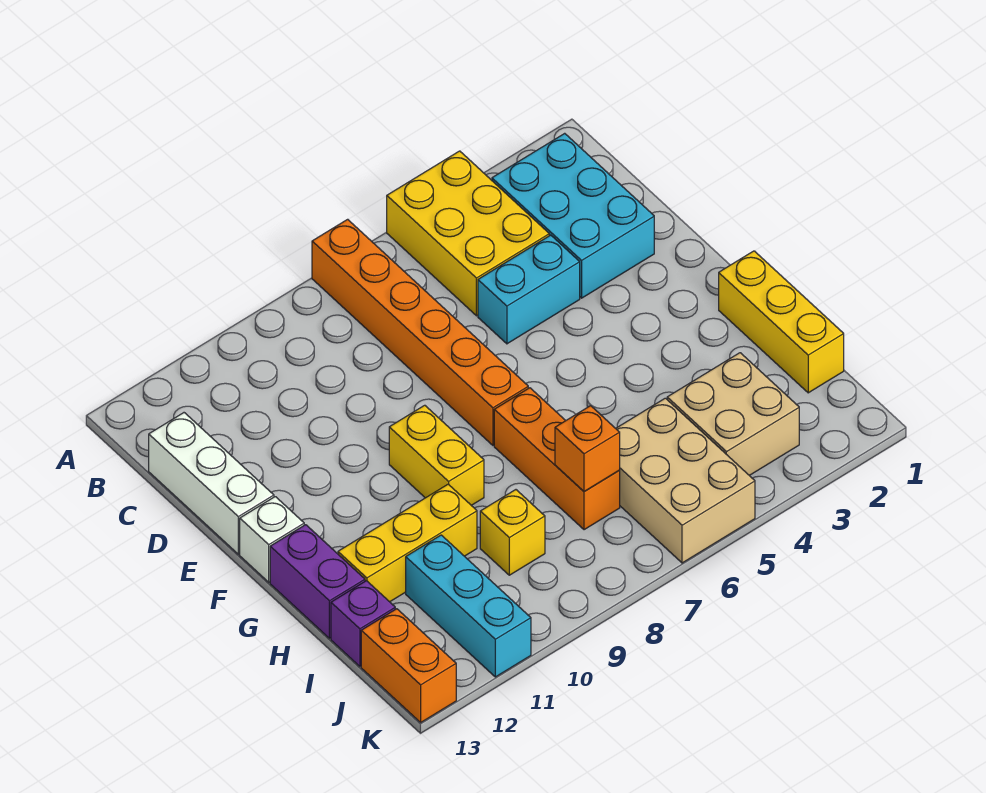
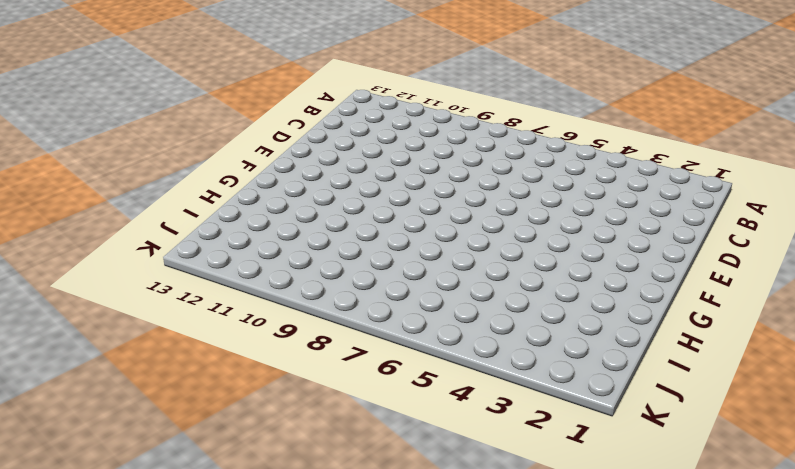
none -> yellow brick A4:C5 level 1
none -> orange brick A7:F7 level 1
none -> cyan brick B2:D3 level 1

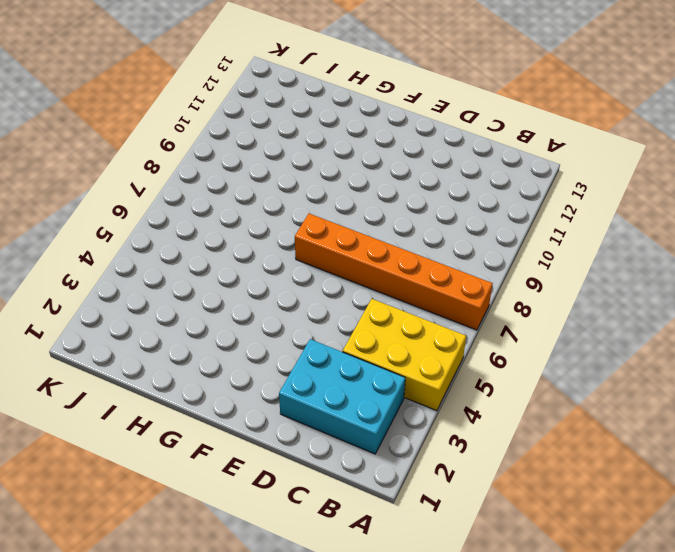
none -> white brick C13:E13 level 1
none -> cyan brick D4:D5 level 1
none -> yellow brick F9:G9 level 1

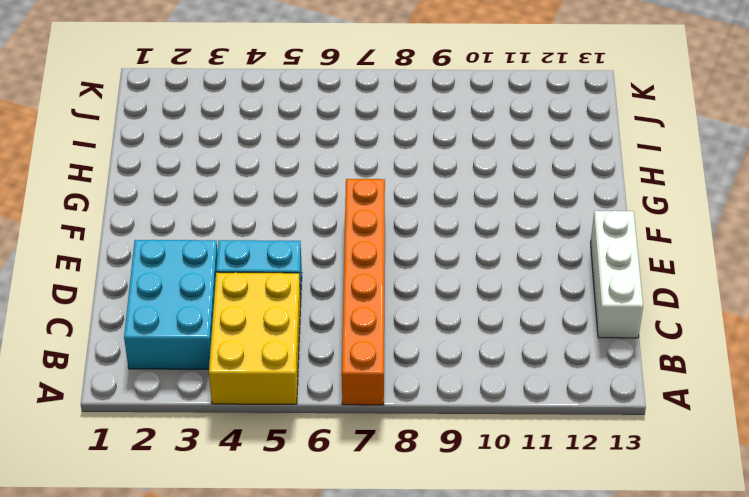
none -> yellow brick F9:G9 level 1
none -> white brick F13 level 1
none -> yellow brick G1:I1 level 1

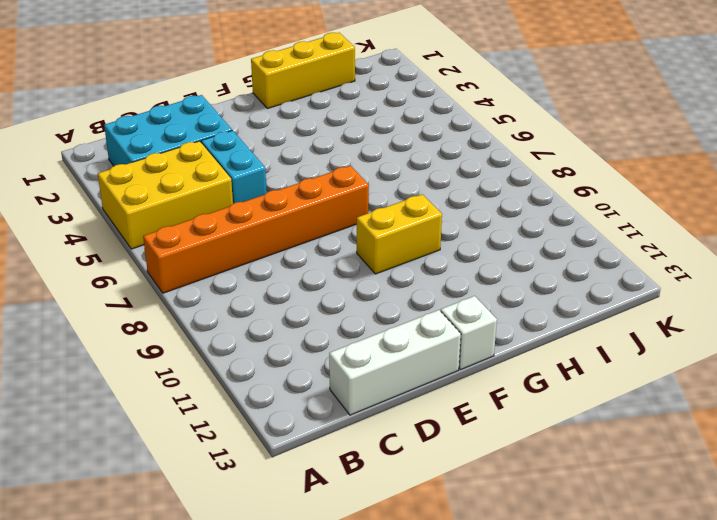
none -> orange brick G7:I7 level 1
none -> purple brick G13:H13 level 1
none -> yellow brick H10:H12 level 1

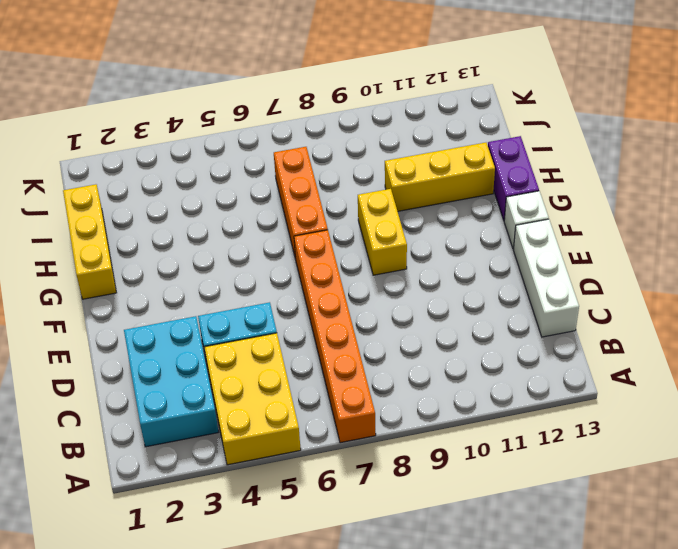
none -> tan brick I3:J4 level 1
none -> tan brick I5:K6 level 1
none -> yellow brick I9 level 1

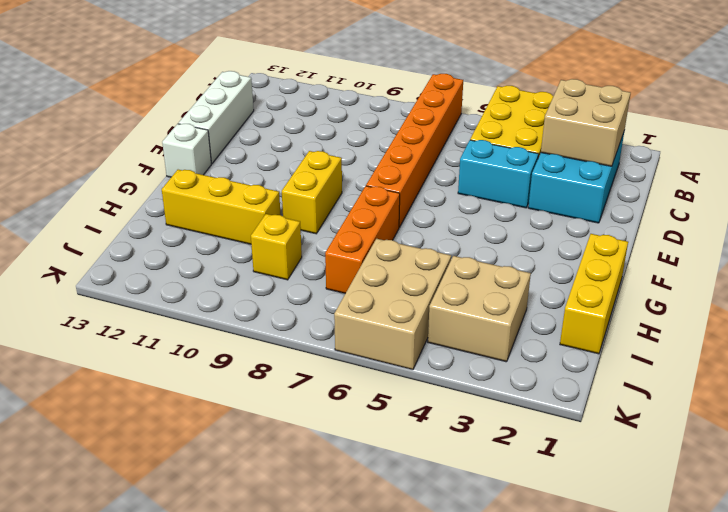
tan brick B2:C3 level 2 -> none
none -> purple brick G13:H13 level 1
none -> cyan brick I11:K11 level 1
none -> purple brick I13 level 1

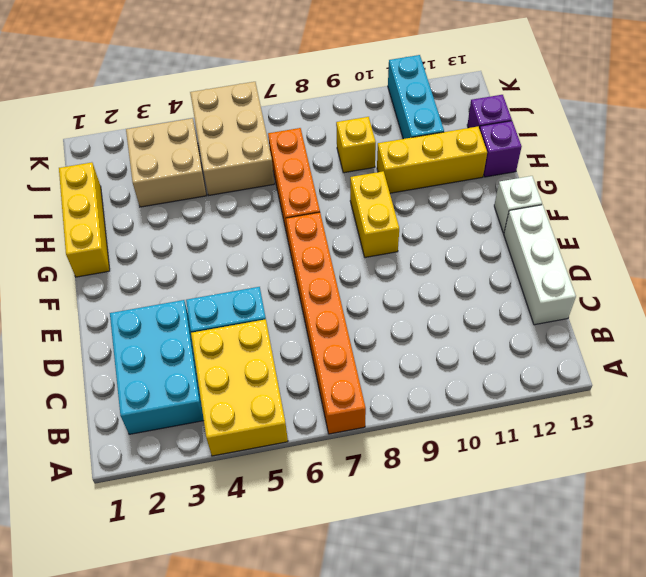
purple brick H13 level 1 -> purple brick G13:H13 level 1
none -> orange brick J13:K13 level 1
none -> orange brick I7 level 2

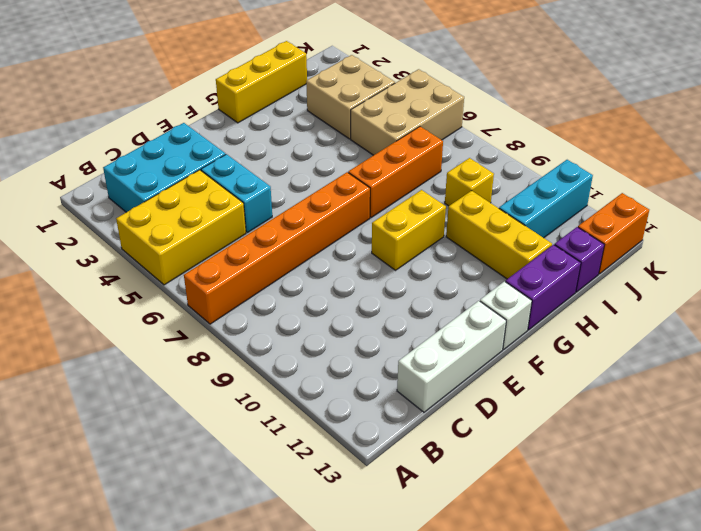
none -> orange brick I7 level 2

